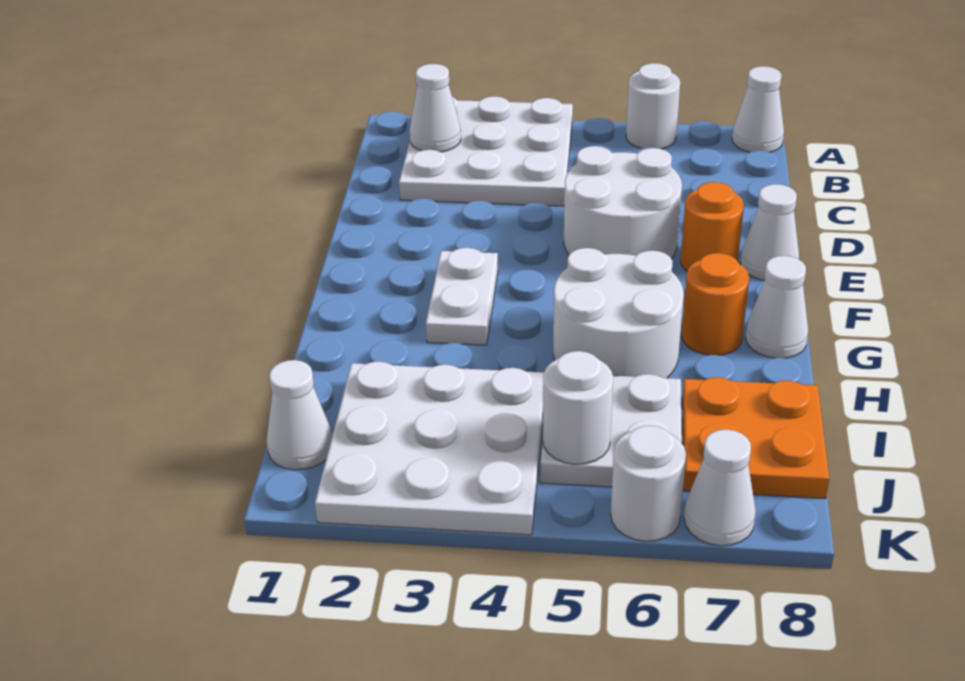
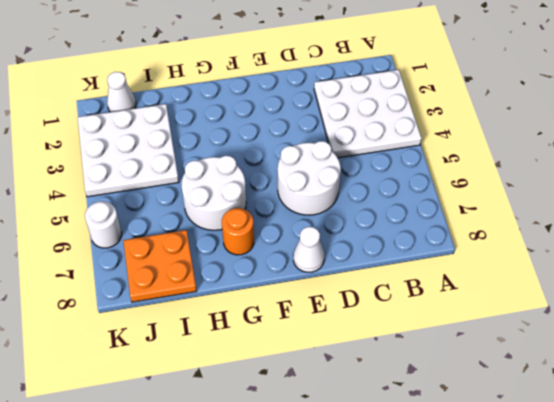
none -> white round brick A6 level 1
none -> white cone A8 level 1
none -> orange round brick E7 level 1

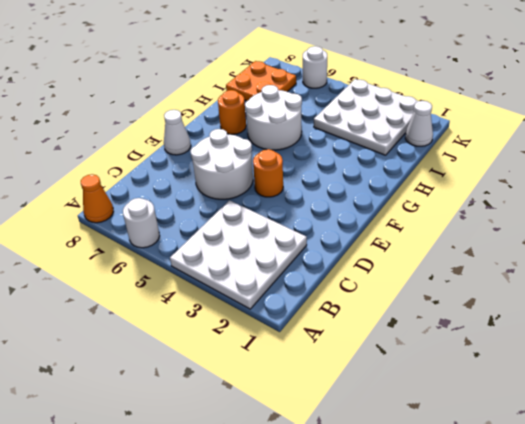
orange cone A8 level 1 -> white cone A8 level 1
orange round brick E4 level 1 -> orange round brick E7 level 1
none -> white plate F3:G3 level 1
none -> white cone G8 level 1
none -> white plate I5:J6 level 1

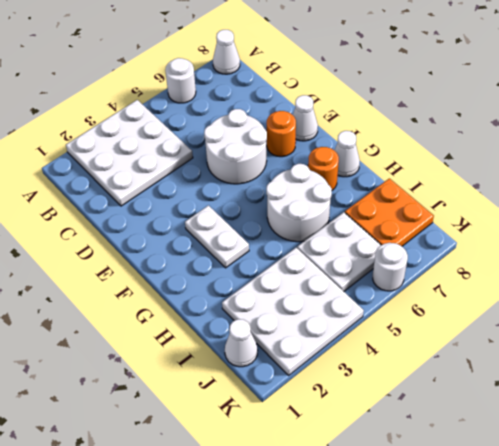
none -> white cone K7 level 1
none -> white cone B2 level 2
none -> white round brick J5 level 2

